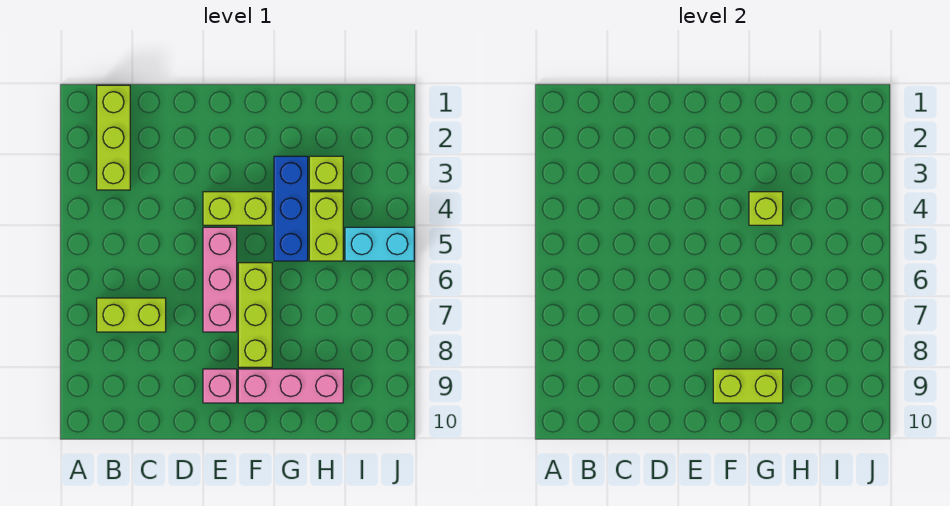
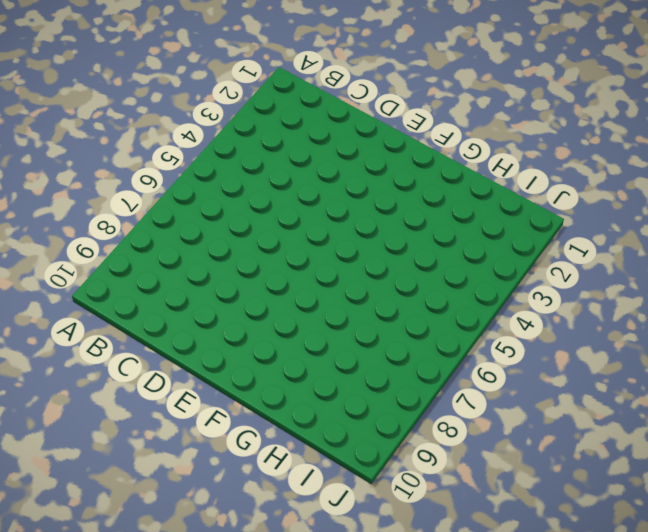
none -> lime brick B1:B3 level 1
none -> lime brick B7:C7 level 1
none -> lime brick E4:F4 level 1

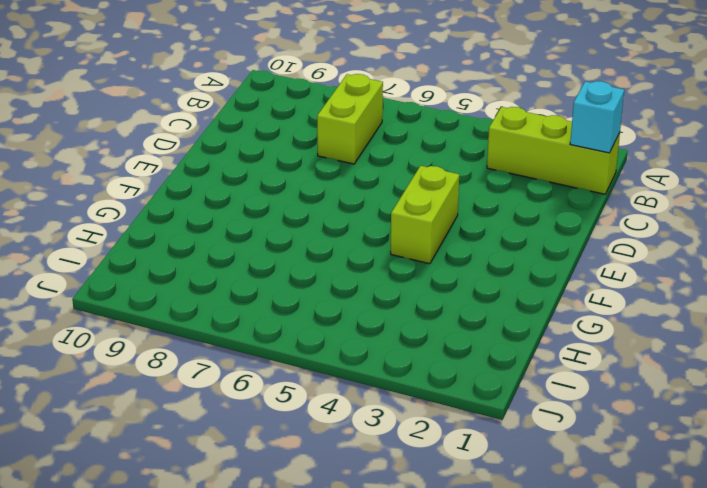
cyan brick B1 level 2 -> none
none -> pink brick E5:E7 level 1
none -> pink brick E9 level 1
none -> lime brick F6:F8 level 1

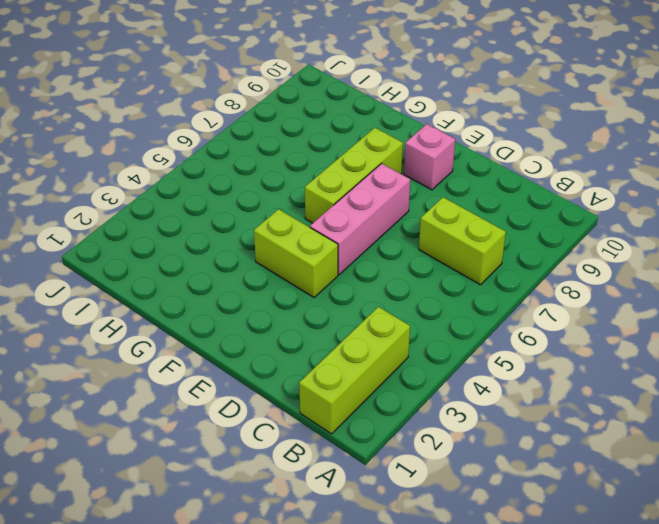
none -> pink brick F9:H9 level 1
none -> blue brick G3:G5 level 1
none -> lime brick H3 level 1

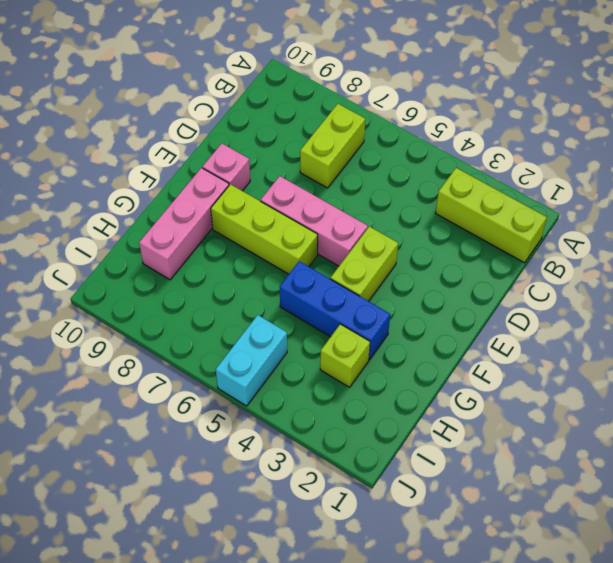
none -> lime brick H4:H5 level 1
none -> lime brick F9:G9 level 2
none -> lime brick G4 level 2

